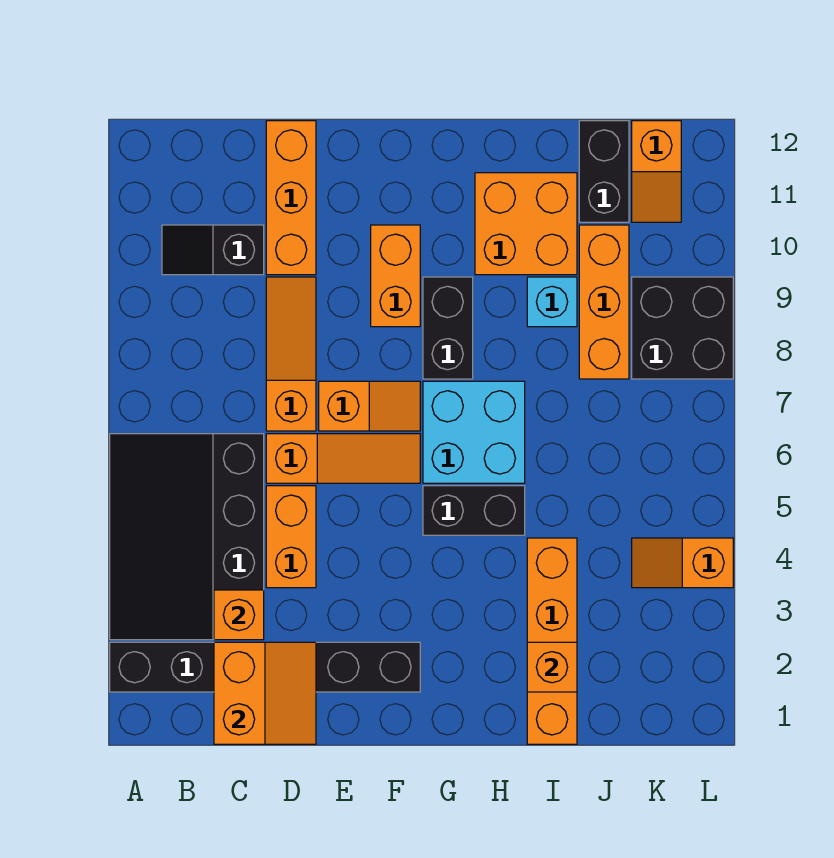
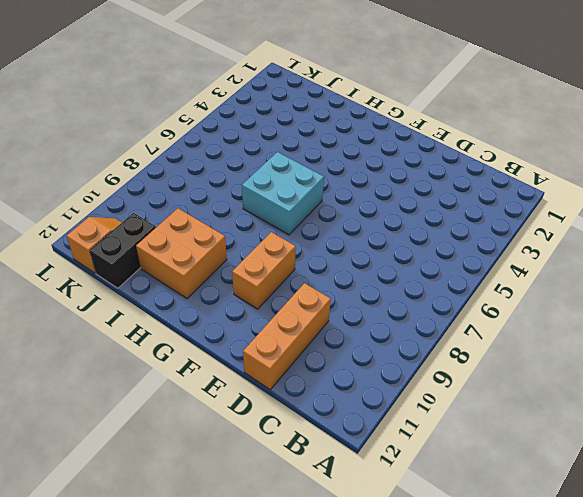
none -> black brick A2:F2 level 1
none -> black slope A3:C6 level 1 top C
none -> black slope B10:C10 level 1 top C

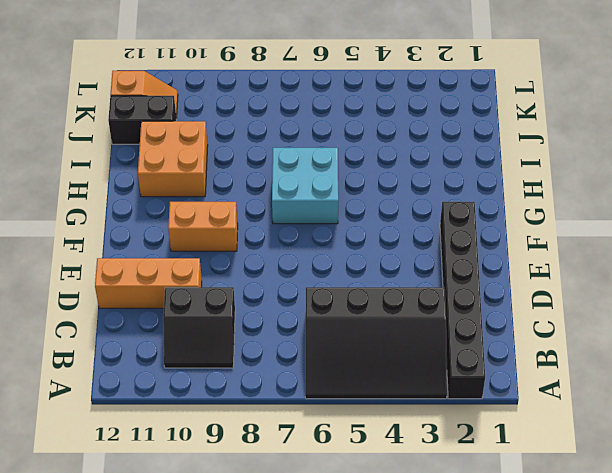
black slope B9:C10 level 1 top C -> black slope B10:C10 level 1 top C
none -> orange brick D4:D5 level 1
none -> orange slope D6:F6 level 1 top D
none -> orange slope D7:D9 level 1 top 7

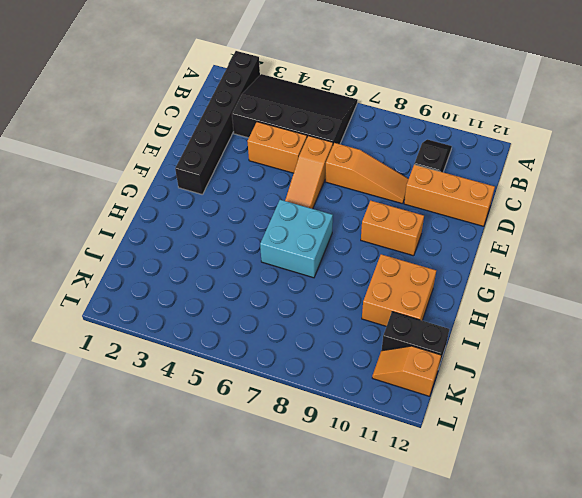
none -> orange slope E7:F7 level 1 top E
none -> black brick G5:H5 level 1
none -> black brick G8:G9 level 1

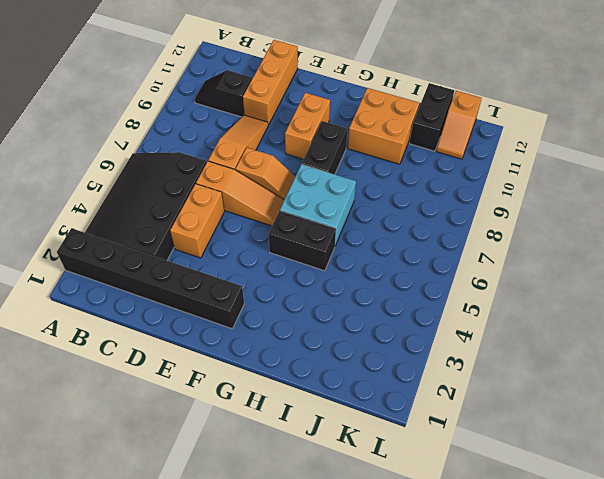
none -> orange brick I1:I4 level 1
none -> cyan brick I9 level 1
none -> orange brick J8:J10 level 1

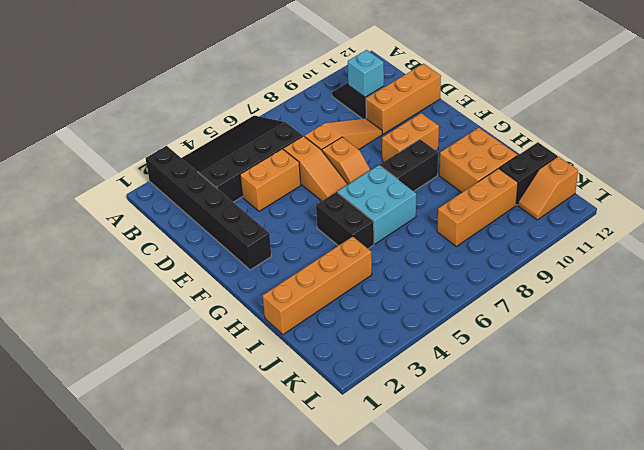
cyan brick C10 level 2 -> cyan brick I9 level 1
none -> orange slope K4:L4 level 1 top L
none -> black brick K8:L9 level 1
none -> orange slope C1:D2 level 2 top C

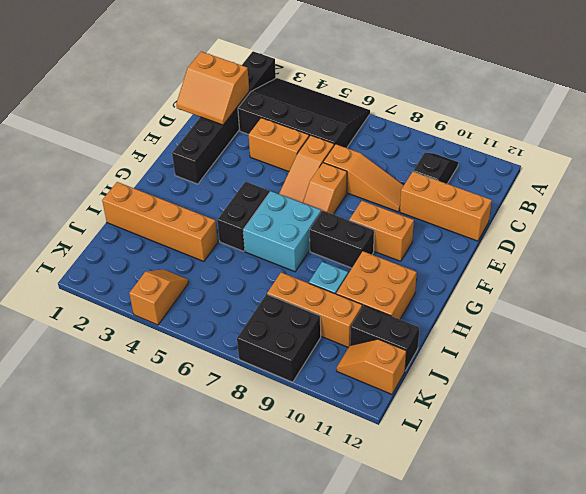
none -> orange brick C3 level 2
none -> orange brick I2 level 2

